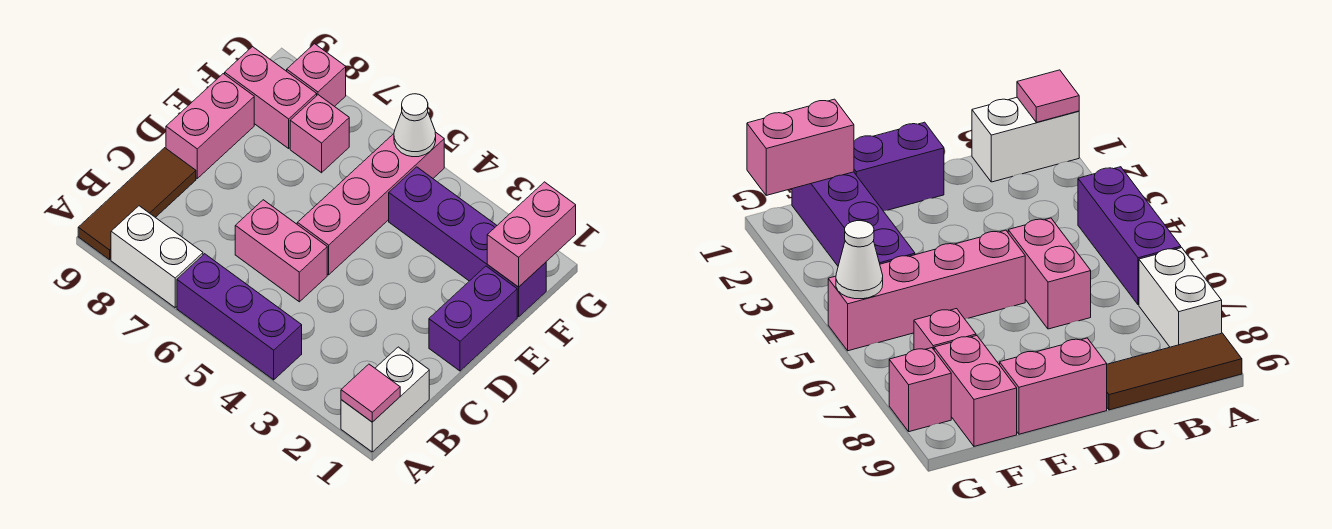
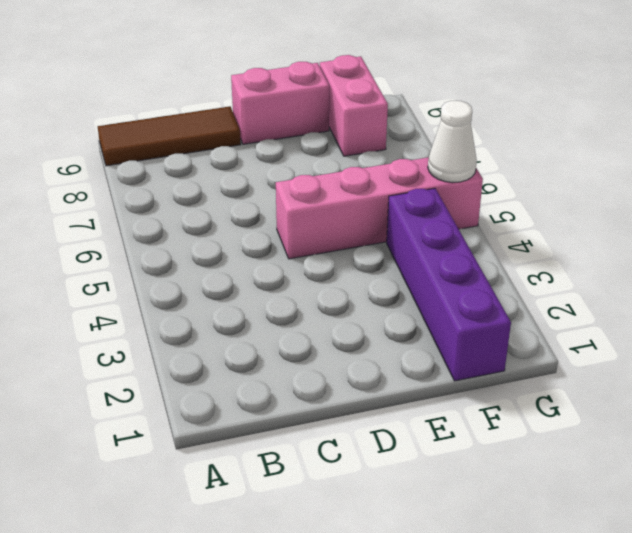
none -> white brick A1:B1 level 1
none -> purple brick A4:A6 level 1
none -> white brick A7:A8 level 1

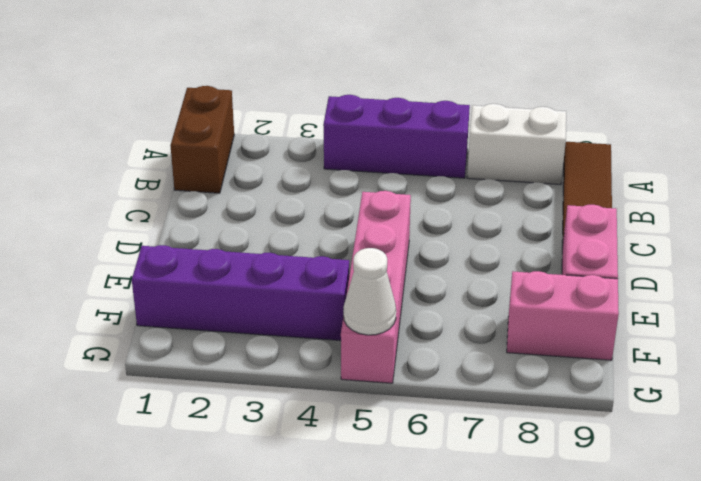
brown brick A1:B1 level 1 -> white brick A1:B1 level 1
none -> pink brick C5:C6 level 1
none -> purple brick D1:E1 level 1
none -> pink brick F7 level 1

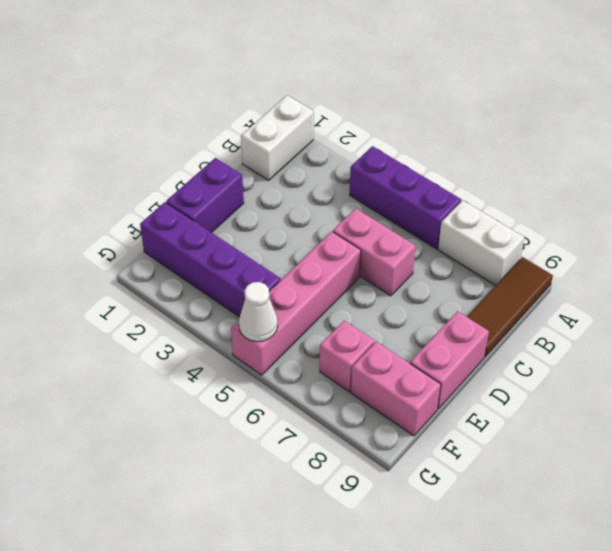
none -> pink brick G8 level 1
none -> pink tile A1 level 2
none -> pink brick F1:G1 level 2

